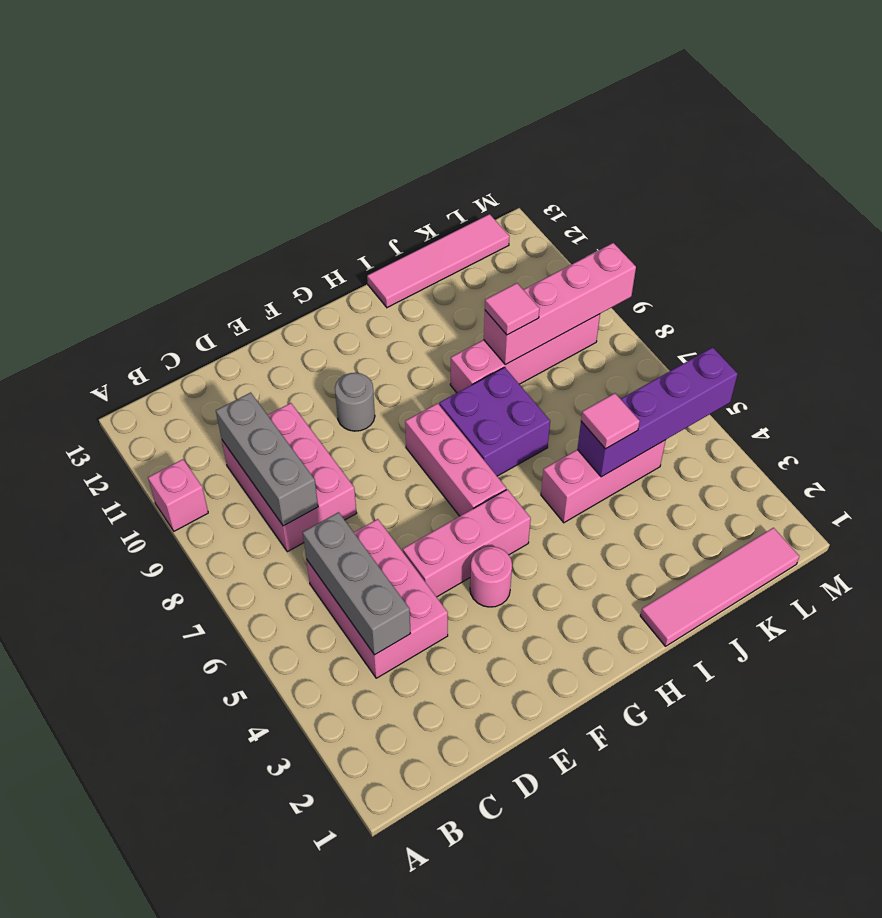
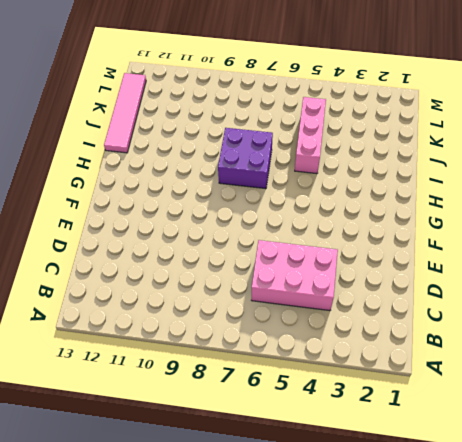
none -> pink brick A10 level 1
none -> pink brick C8:D10 level 1
none -> pink brick E5:G5 level 1

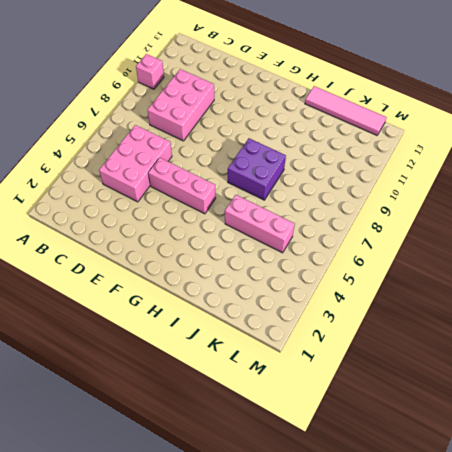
none -> pink round brick F4 level 1
none -> grey round brick F10 level 1
none -> pink brick G6:G8 level 1

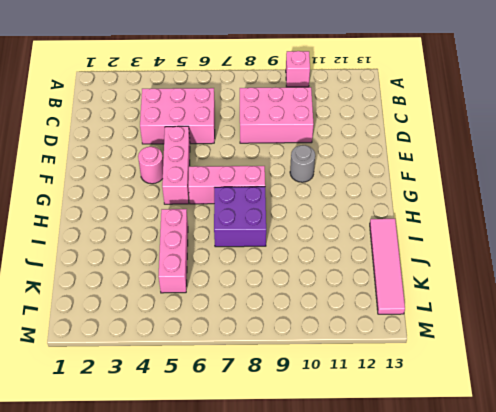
none -> pink tile I1:L1 level 1
none -> pink brick I9:L9 level 1
none -> grey brick C4:C6 level 2

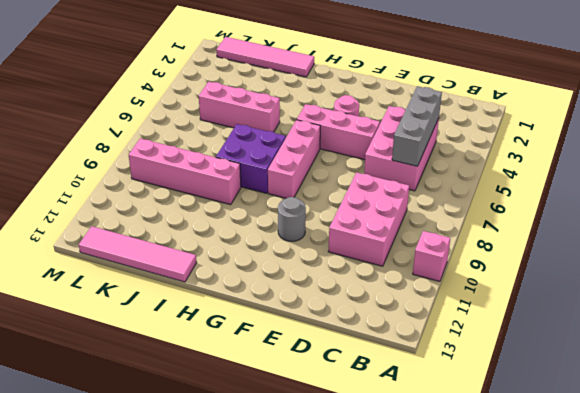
none -> grey brick C8:C10 level 2
none -> purple brick J5:M5 level 2
none -> pink brick J9:M9 level 2

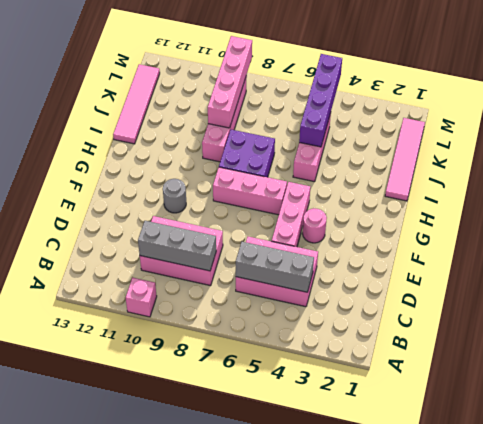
none -> pink tile J5 level 3
none -> pink tile J9 level 3

